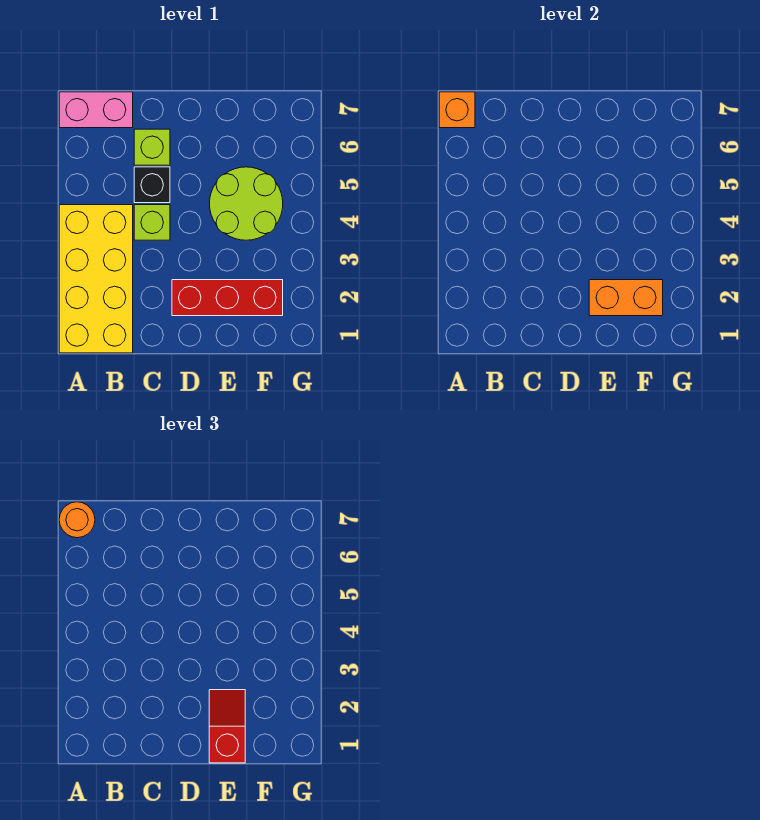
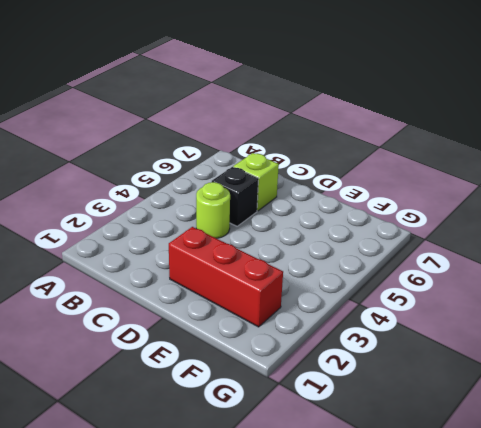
lime round brick C4 level 1 -> lime brick C4 level 1
none -> yellow brick A1:B4 level 1
none -> pink brick A7:B7 level 1

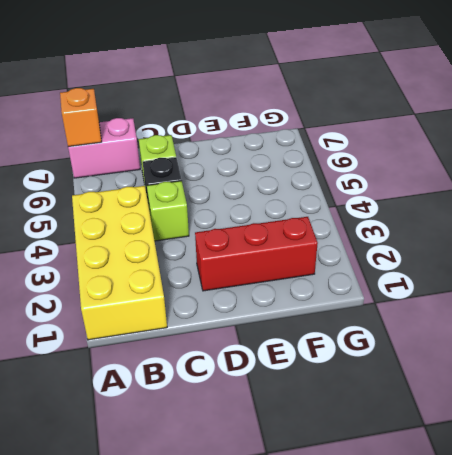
none -> lime round brick E4:F5 level 1
none -> orange brick E2:F2 level 2

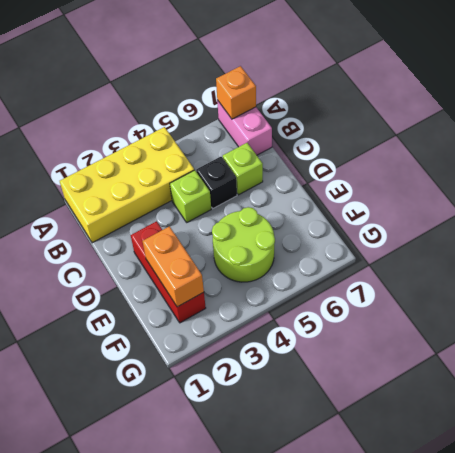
none -> orange round brick A7 level 3
none -> red slope E1:E2 level 3 top 1

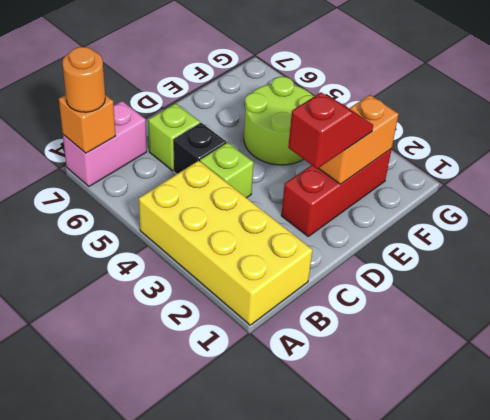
red slope D2:E2 level 3 top D -> red slope E1:E2 level 3 top 1

